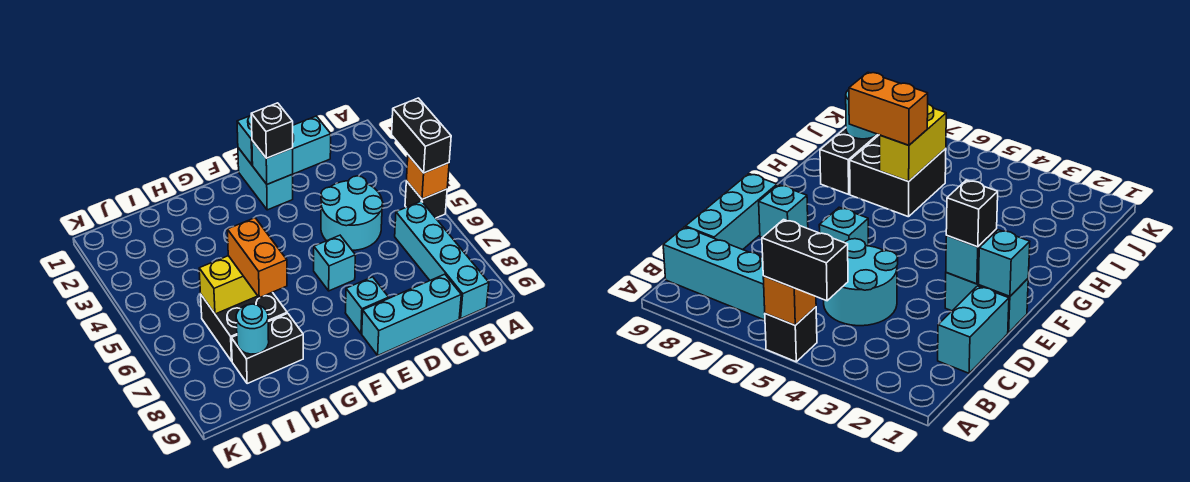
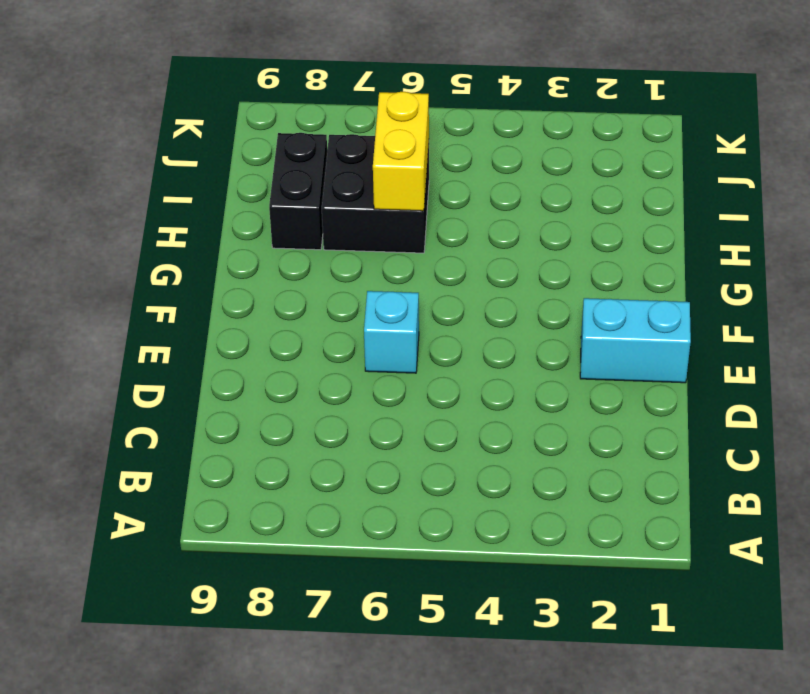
none -> black brick A5 level 1
none -> cyan brick B6:B9 level 1
none -> cyan brick C1:D1 level 1

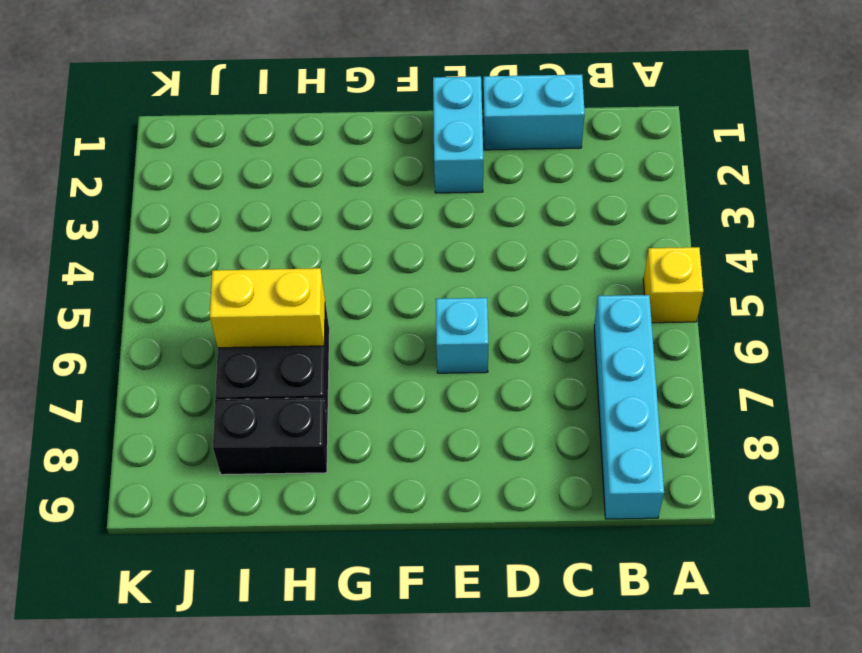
yellow brick A5 level 1 -> black brick A5 level 1
none -> cyan round brick C4:D5 level 1
none -> cyan brick C9:E9 level 1
none -> cyan brick E8 level 1

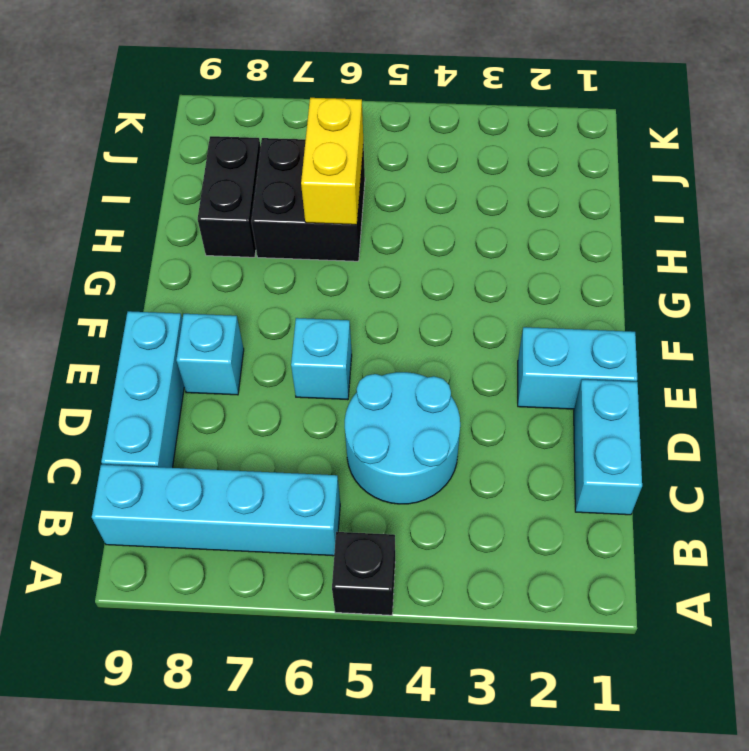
none -> orange brick A5 level 2
none -> cyan brick E1 level 2
none -> cyan brick E2 level 2

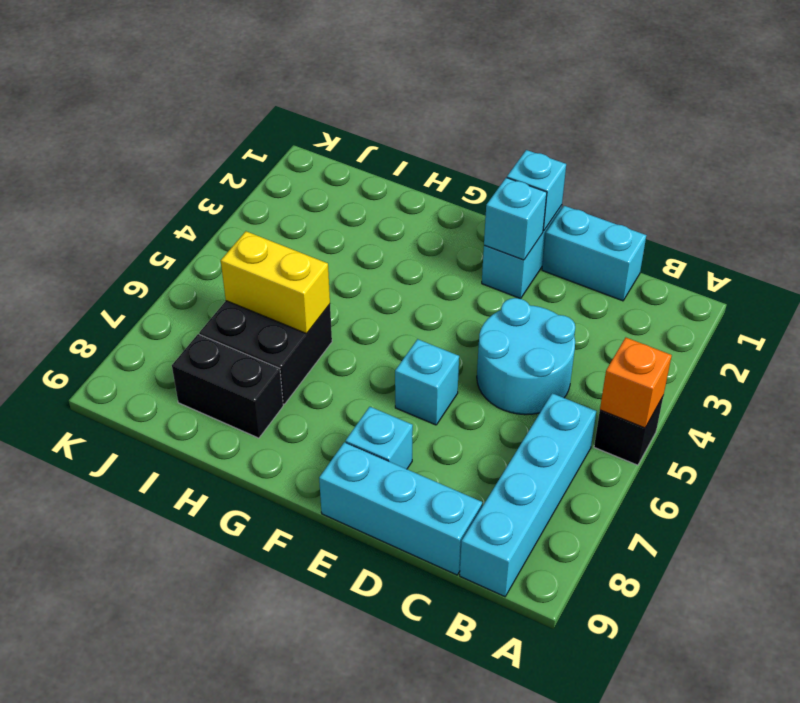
none -> cyan round brick I8 level 2
none -> black brick A4:A5 level 3
none -> black brick E2 level 3

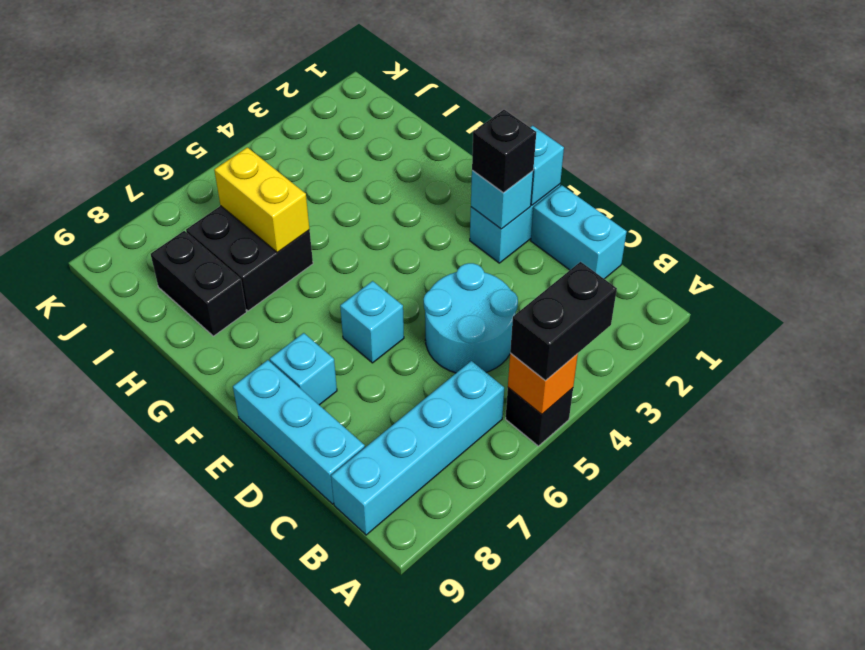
none -> cyan round brick I8 level 2
none -> orange brick H6:H7 level 3

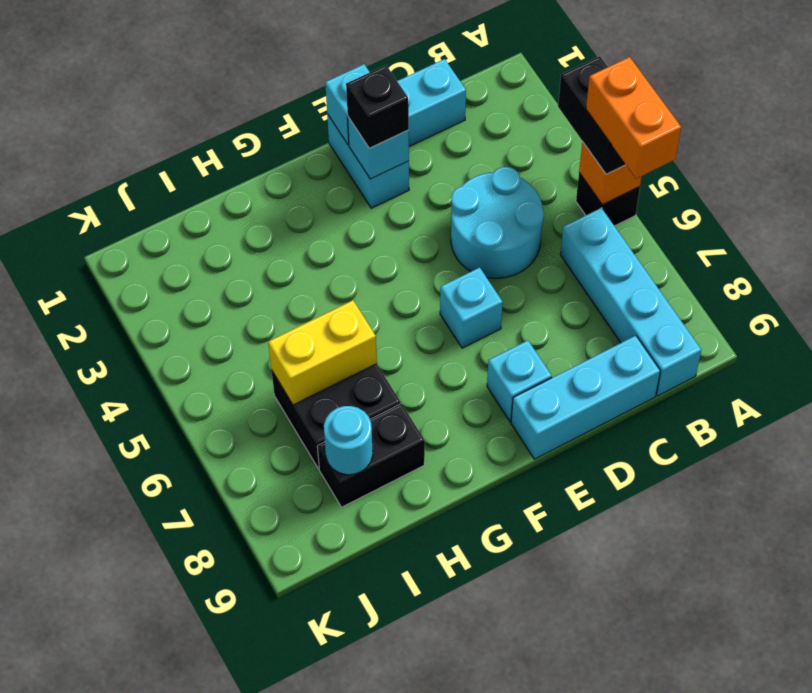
orange brick A5:A6 level 4 -> orange brick H6:H7 level 3

